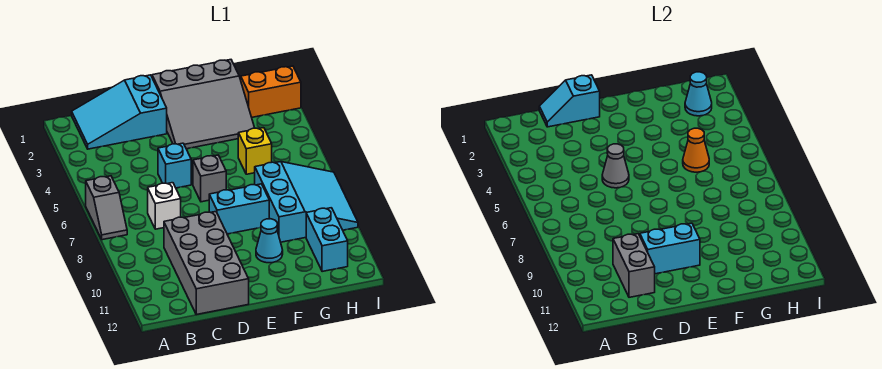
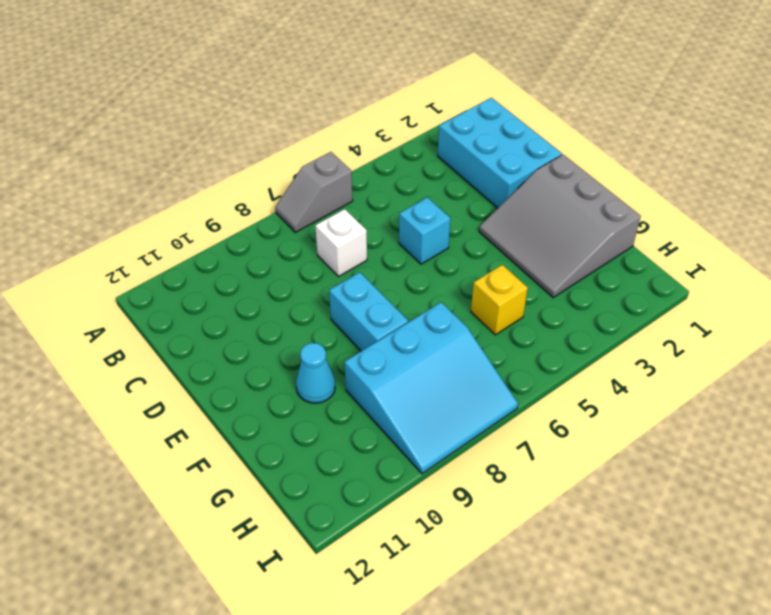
cyan brick B1:D2 level 1 -> cyan slope B1:D2 level 1 top D
none -> grey brick C9:D12 level 1
none -> grey brick E6 level 1
none -> orange brick H2:I2 level 1

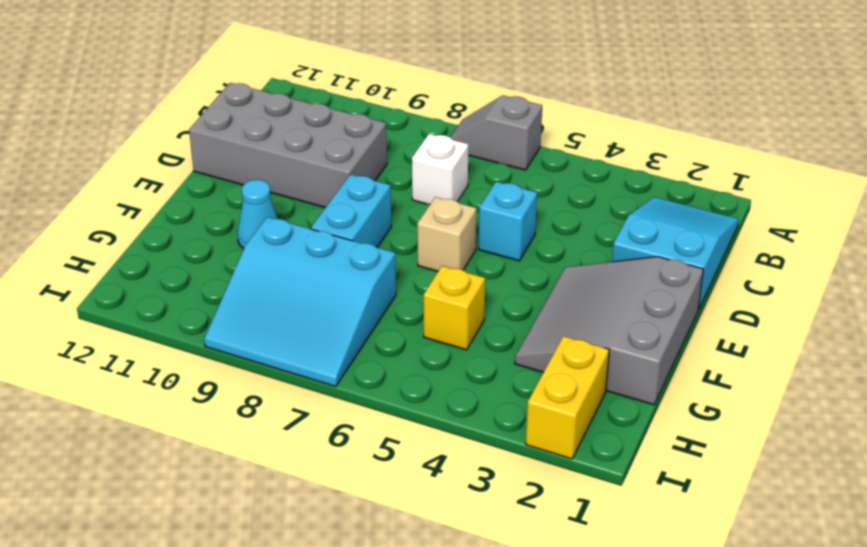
tan brick E6 level 1 -> grey brick E6 level 1
yellow brick H2:I2 level 1 -> orange brick H2:I2 level 1
none -> cyan brick H10:H11 level 1
none -> cyan slope C1:D1 level 2 top D
none -> grey brick C10:C11 level 2

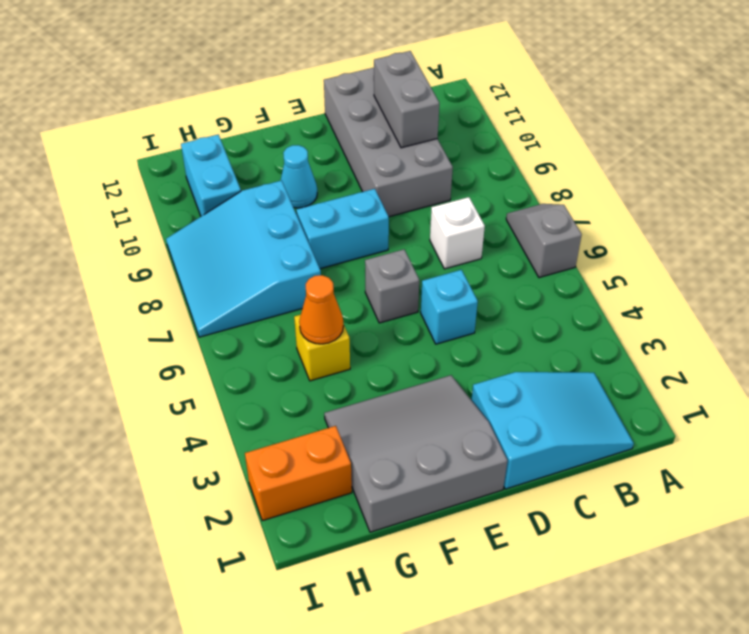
none -> cyan slope C1:D1 level 2 top D
none -> grey cone D5 level 2
none -> cyan brick D10:E10 level 2

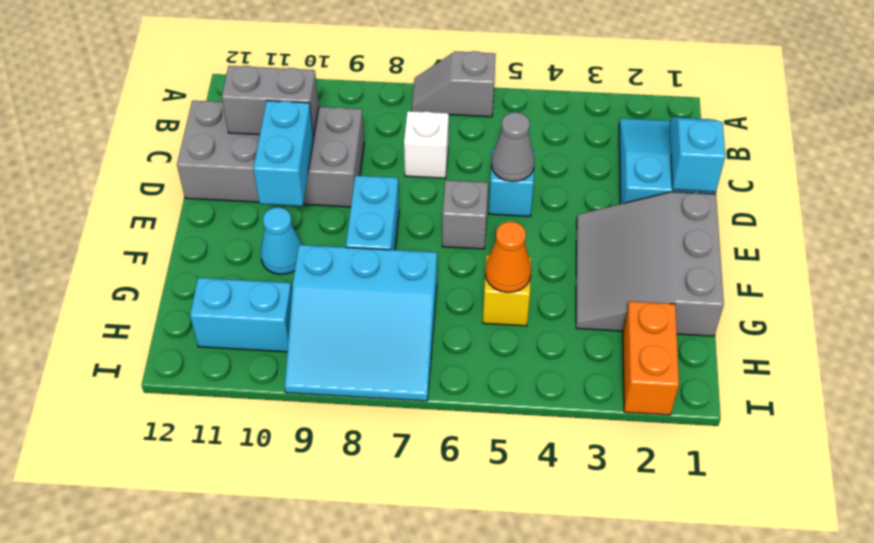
none -> cyan cone H2 level 2

